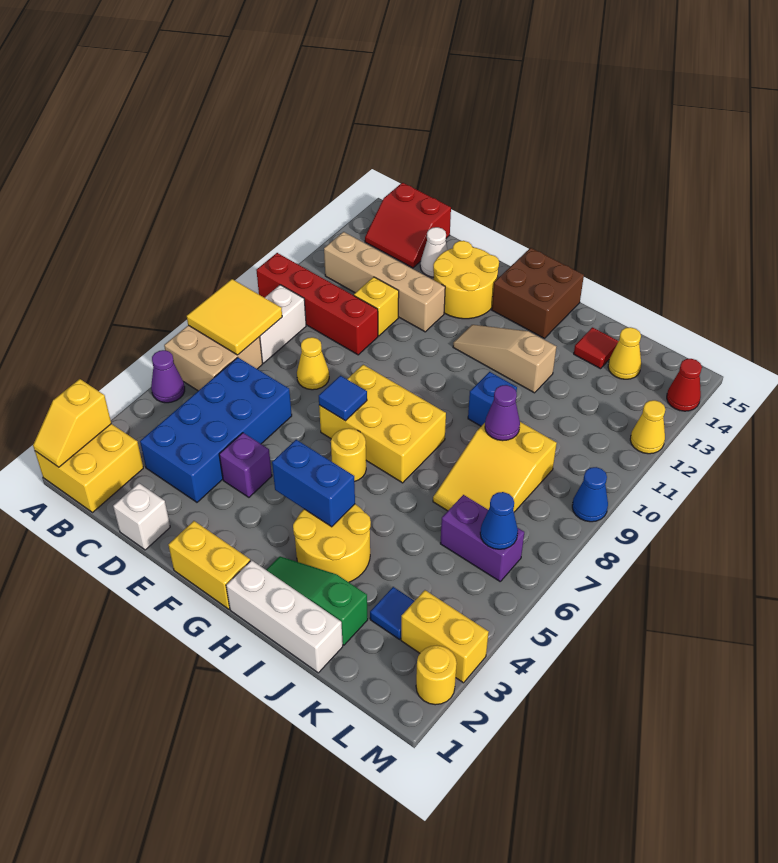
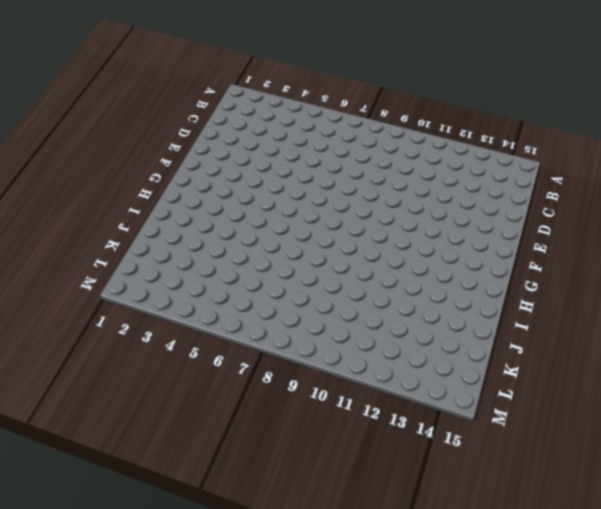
none -> yellow brick A1:B2 level 1
none -> purple cone A5 level 1
none -> tan brick A6:B7 level 1
none -> red brick A10:D10 level 1

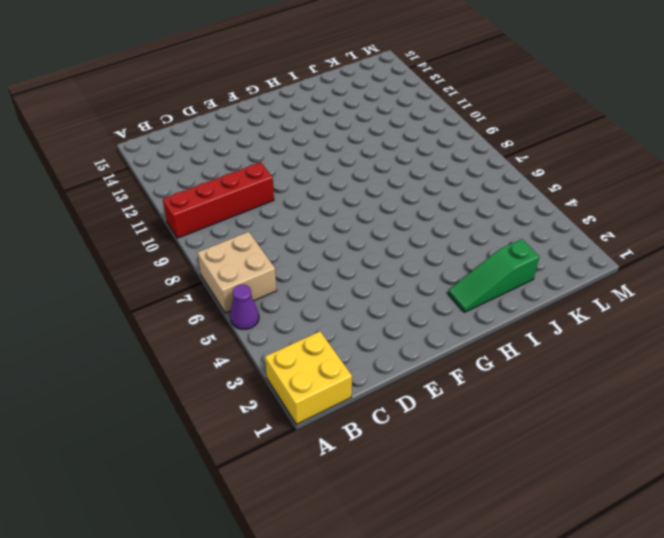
none -> white brick B8:B9 level 1
none -> tan brick B12:E12 level 1
none -> red slope B14:C15 level 1 top 15
none -> blue brick C3:D6 level 1

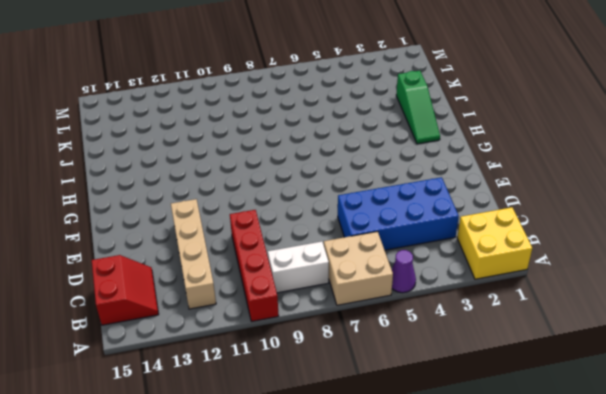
none -> white brick D1 level 1
none -> yellow cone D8 level 1
none -> yellow brick D11 level 1
none -> white cone D14 level 1

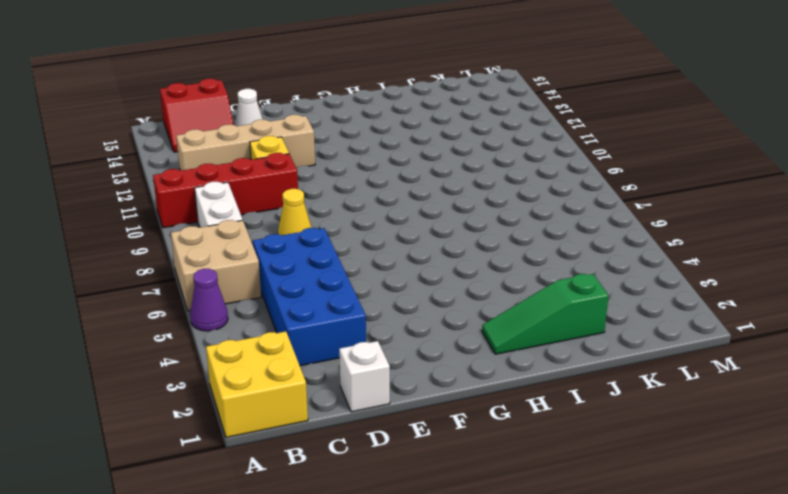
none -> purple brick E4 level 1
none -> yellow round brick E13:F14 level 1
none -> yellow brick F1:G1 level 1
none -> yellow brick F7:H8 level 1

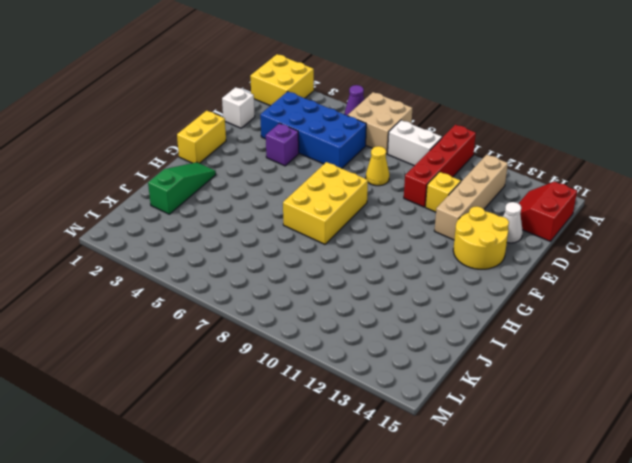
none -> yellow round brick G6 level 1
none -> tan slope G12:I12 level 1 top I
none -> brown brick G14:H15 level 1
none -> white brick H1:J1 level 1

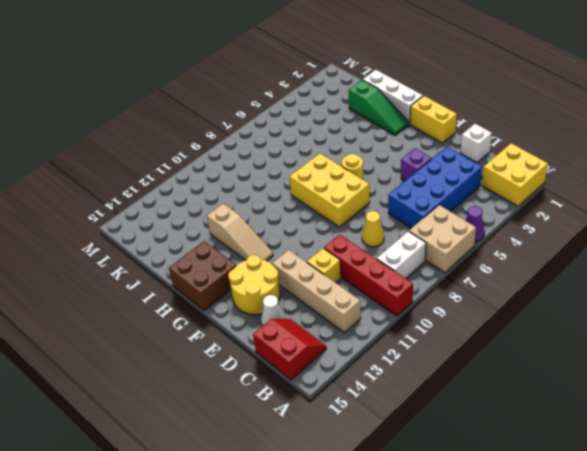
none -> yellow round brick H3:I4 level 1
none -> blue brick I10 level 1
none -> yellow slope J7:K9 level 1 top 9
none -> red tile J14 level 1

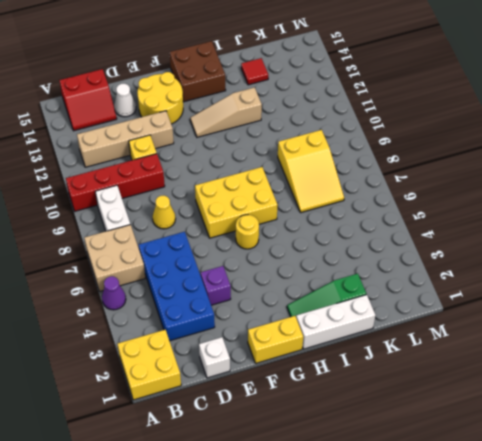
none -> yellow round brick H3:I4 level 1
none -> blue brick I10 level 1
none -> blue tile K3 level 1
none -> purple brick K6:L6 level 1

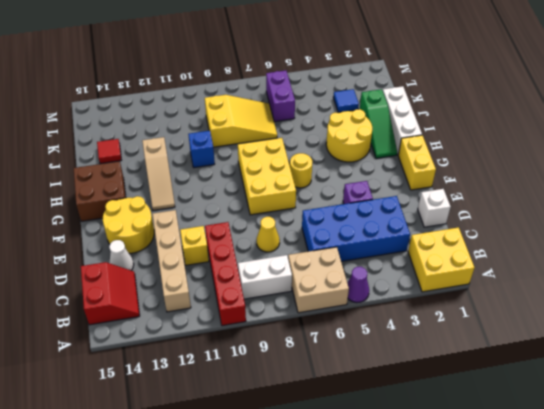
none -> yellow cone K14 level 1
none -> yellow brick L3:M3 level 1
none -> yellow round brick M2 level 1
none -> blue cone M9 level 1

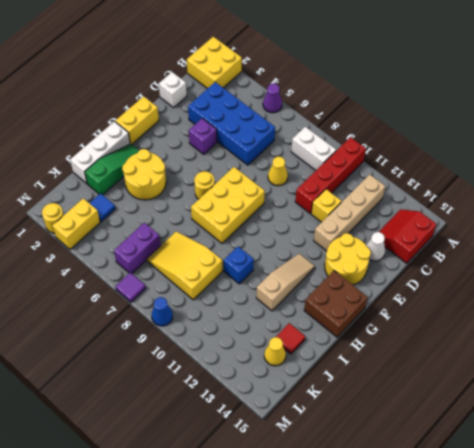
purple tile M7 level 1 -> none
none -> tan brick A6:B7 level 1
none -> yellow cone M12 level 1
none -> red cone M14 level 1
none -> yellow slope A1:A2 level 2 top 2

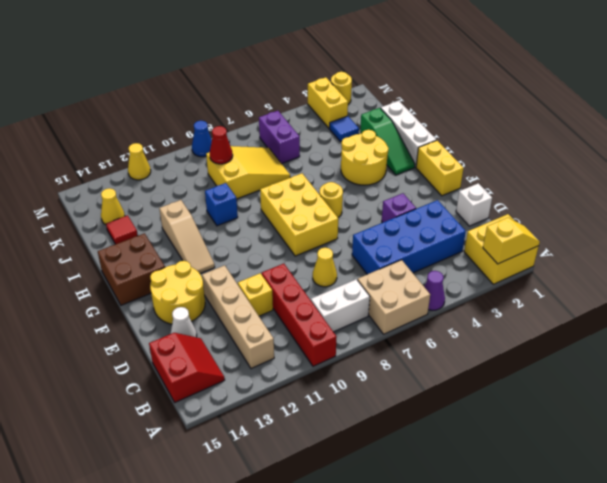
red cone K9 level 2 -> red cone M14 level 1
none -> yellow tile A7:B8 level 2
none -> blue tile F7 level 2
none -> blue brick G4:H4 level 2
none -> purple cone J9 level 2

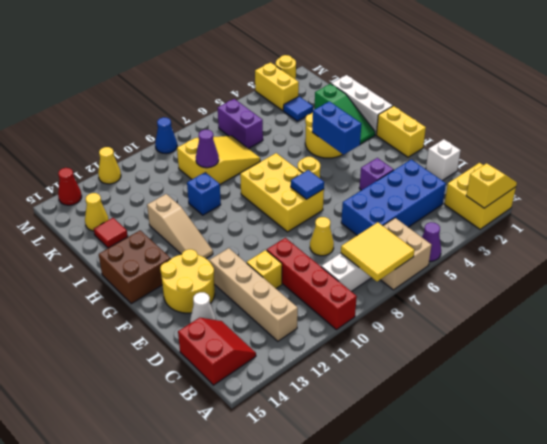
none -> blue cone L6 level 2

